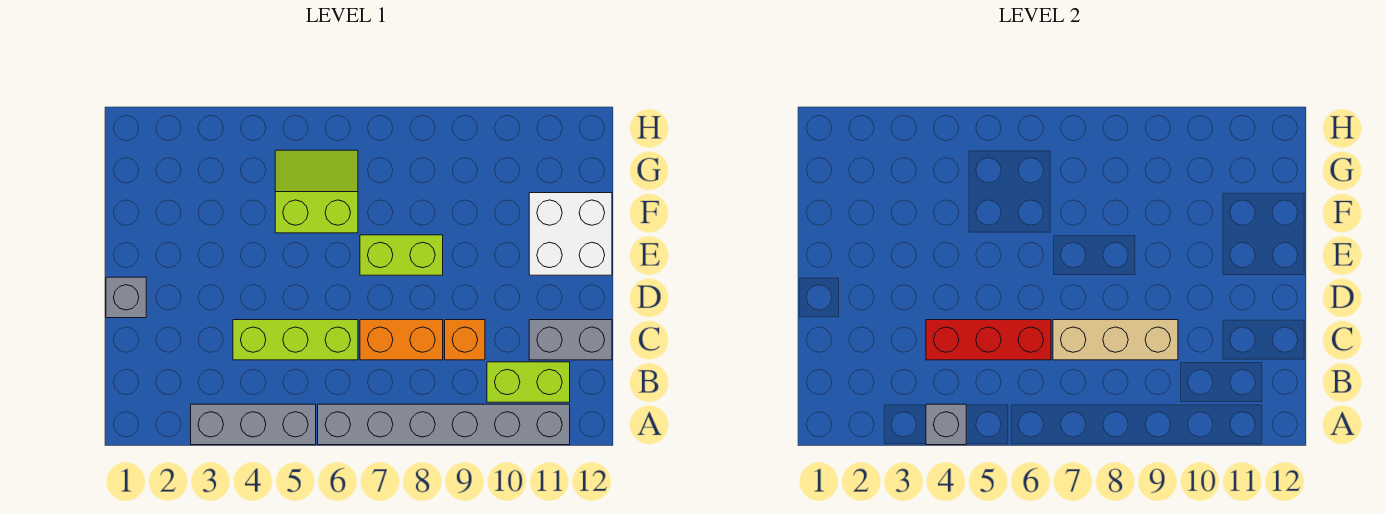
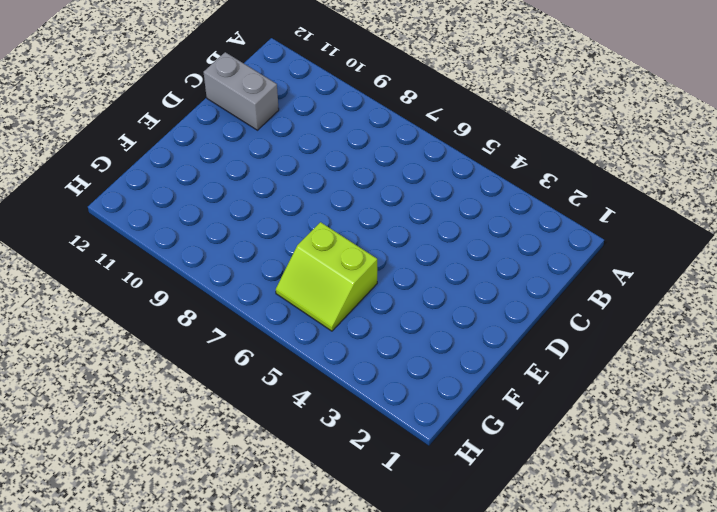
none -> grey brick A3:A5 level 1
none -> grey brick A6:A11 level 1
none -> lime brick B10:B11 level 1

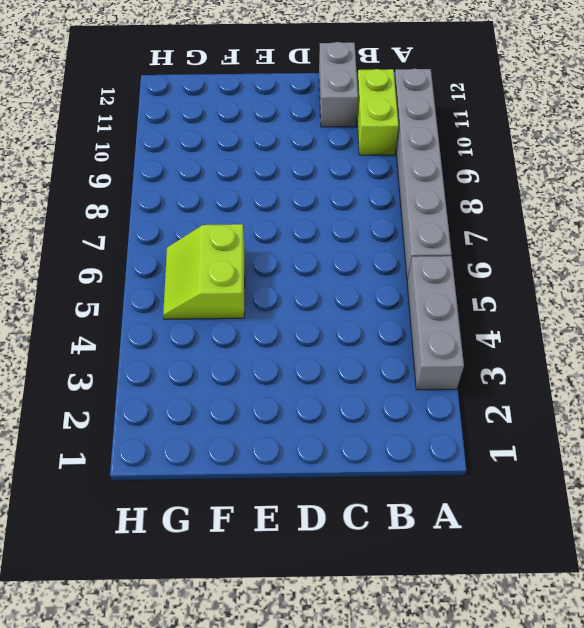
none -> lime brick C4:C6 level 1
none -> orange brick C7:C8 level 1
none -> orange brick C9 level 1

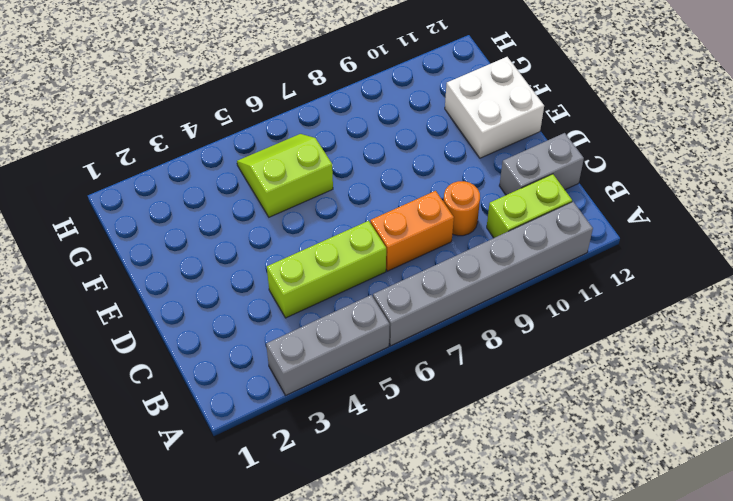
orange round brick C9 level 1 -> orange brick C9 level 1
none -> grey brick D1 level 1
none -> lime brick E7:E8 level 1
none -> grey brick A4 level 2

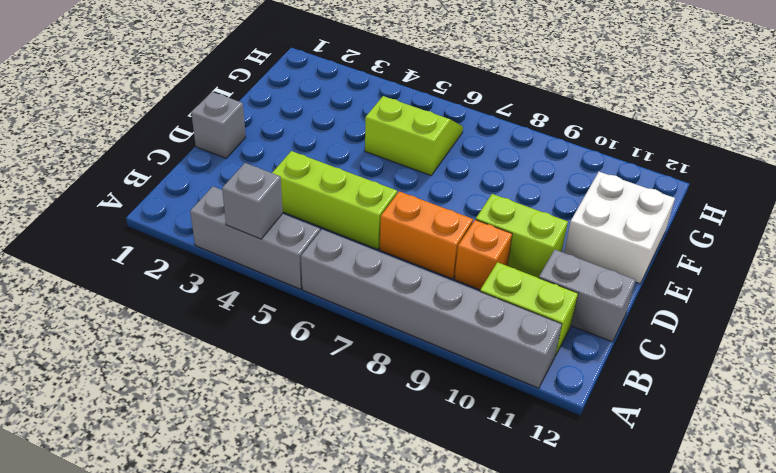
lime brick D9:D10 level 1 -> lime brick E7:E8 level 1
none -> red brick C4:C6 level 2
none -> tan brick C7:C9 level 2

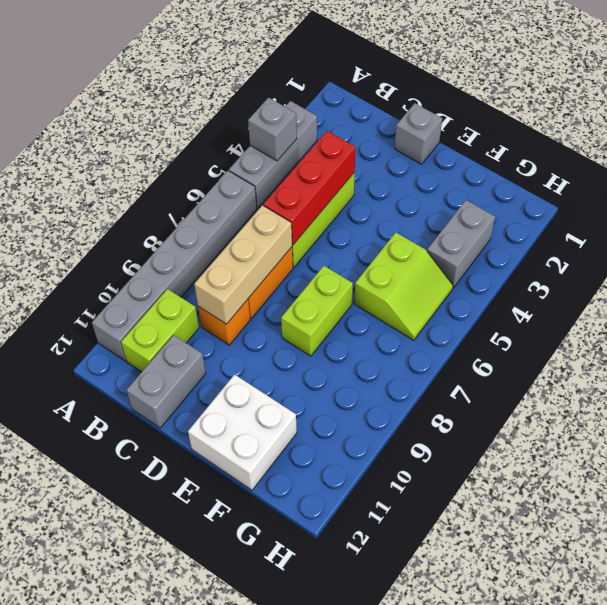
grey brick G3:G4 level 1 -> none

